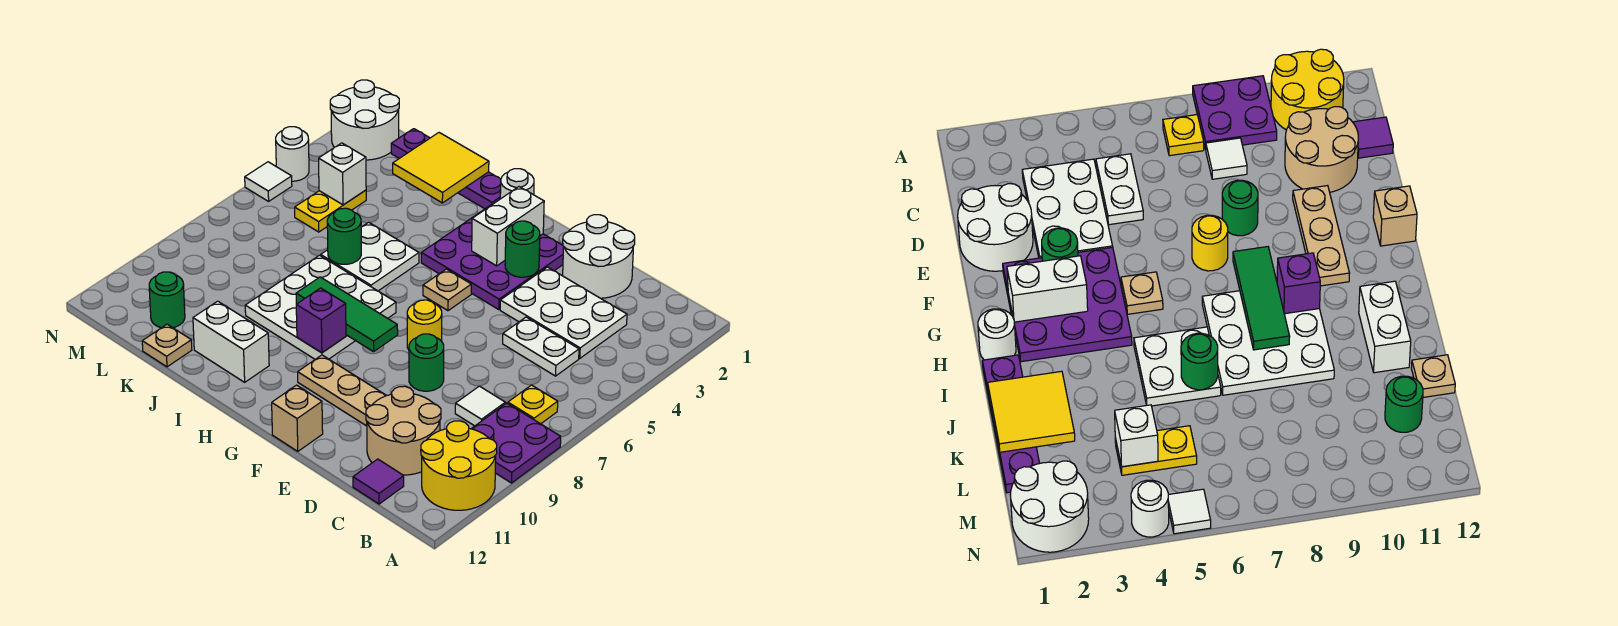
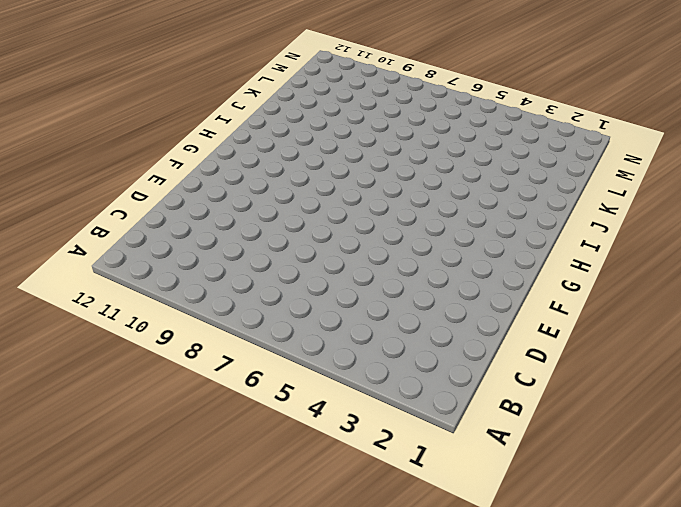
none -> purple plate A8:B9 level 1
none -> yellow round brick A10:B11 level 1
none -> yellow plate B7 level 1
none -> white plate C3:E4 level 1

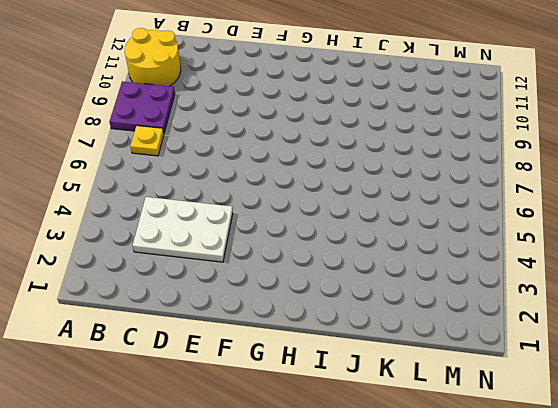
none -> white plate C5:D5 level 1
none -> white tile C8 level 1
none -> tan round brick C10:D11 level 1
none -> purple tile C12 level 1

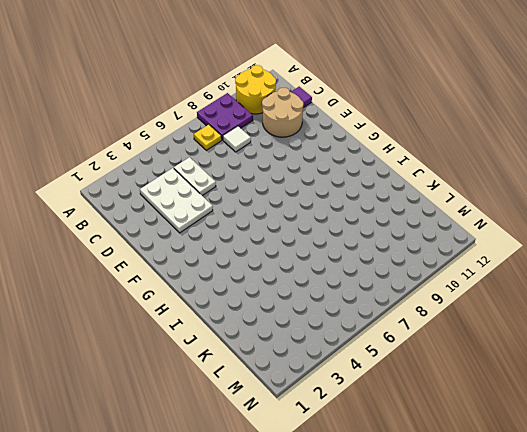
none -> white round brick D1:E2 level 1
none -> green round brick E8 level 1
none -> tan plate E10:G10 level 1
none -> purple plate F2:H4 level 1

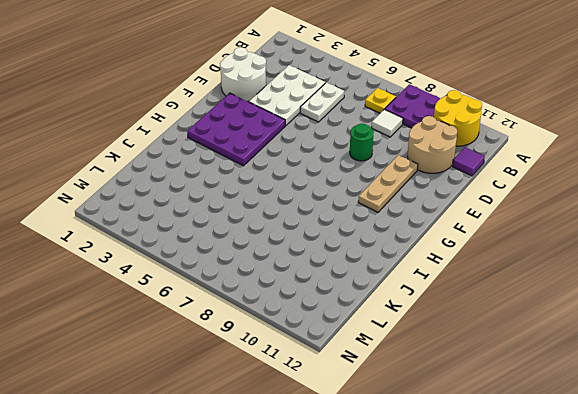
none -> yellow round brick F7 level 1
none -> tan brick F12 level 1
none -> tan plate G5 level 1
none -> white round brick H1 level 1

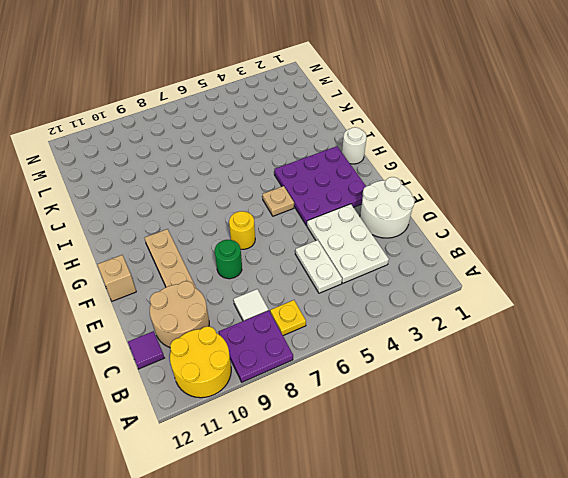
none -> white plate H7:J9 level 1
none -> purple plate I1:L1 level 1
none -> white plate I5:J6 level 1
none -> white brick I11:J11 level 1

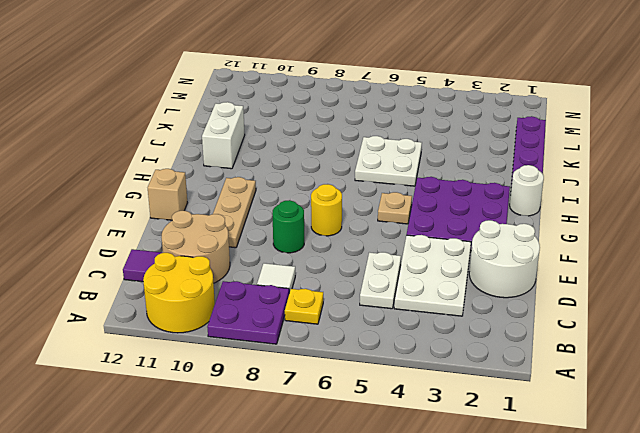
none -> white plate H7:J9 level 1
none -> tan plate K12 level 1
none -> yellow plate L4:L5 level 1
none -> green round brick L11 level 1

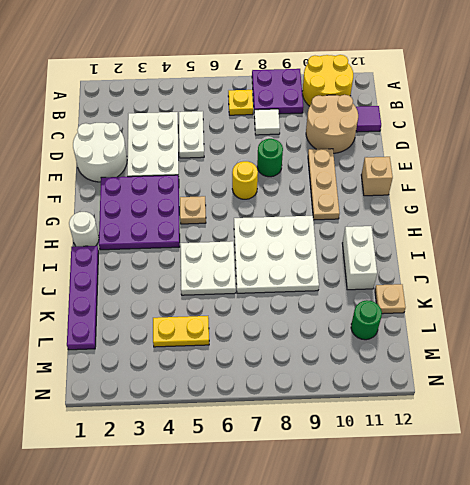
none -> white round brick M1:N2 level 1
none -> white round brick N4 level 1
none -> white tile N5 level 1
none -> green round brick F3 level 2

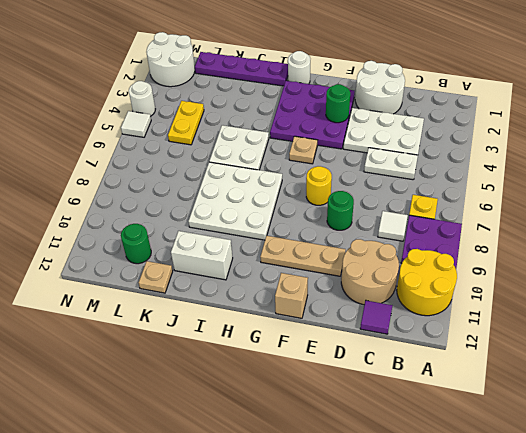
none -> white brick G2:G3 level 2
none -> green tile G8:I8 level 2
none -> purple brick H9 level 2
none -> yellow tile J1:K2 level 2

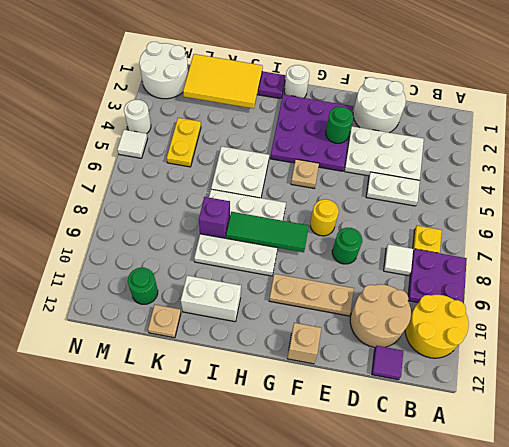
yellow tile J1:L2 level 2 -> yellow tile J1:K2 level 2
purple brick J8 level 2 -> purple brick H9 level 2
none -> white brick G2:G3 level 2
none -> green round brick J6 level 2
none -> white brick L4 level 2

